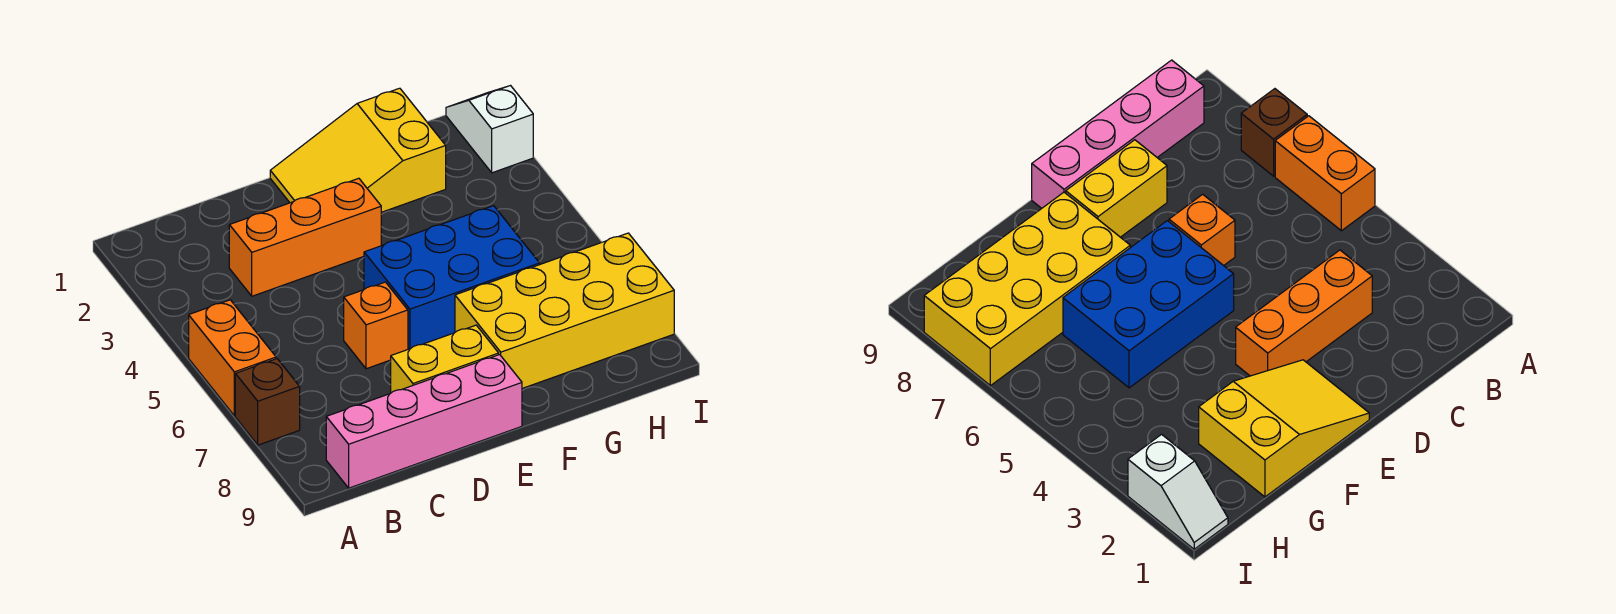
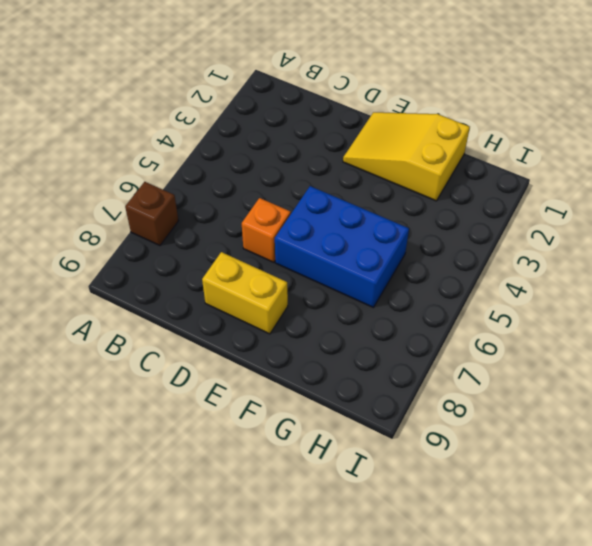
none -> orange brick A5:A6 level 1
none -> pink brick B9:E9 level 1

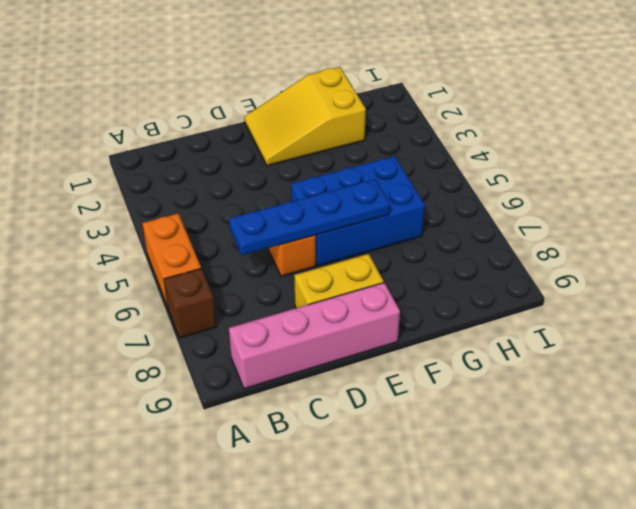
blue plate C6:F6 level 2 -> none
none -> orange brick C3:E3 level 1
none -> yellow brick F7:I8 level 1

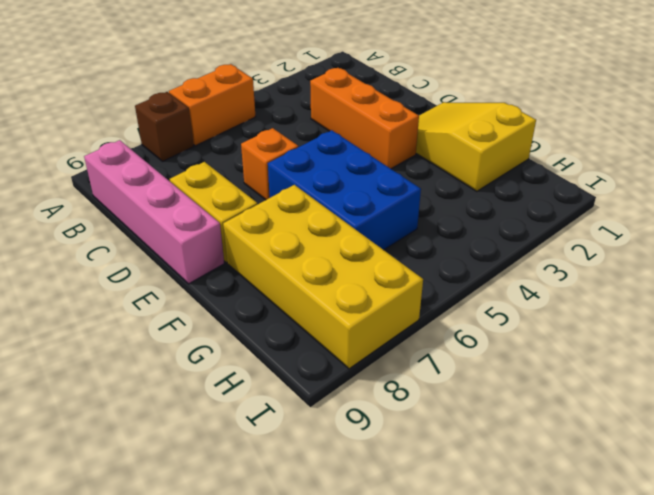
none -> white slope I1:I2 level 1 top 2

